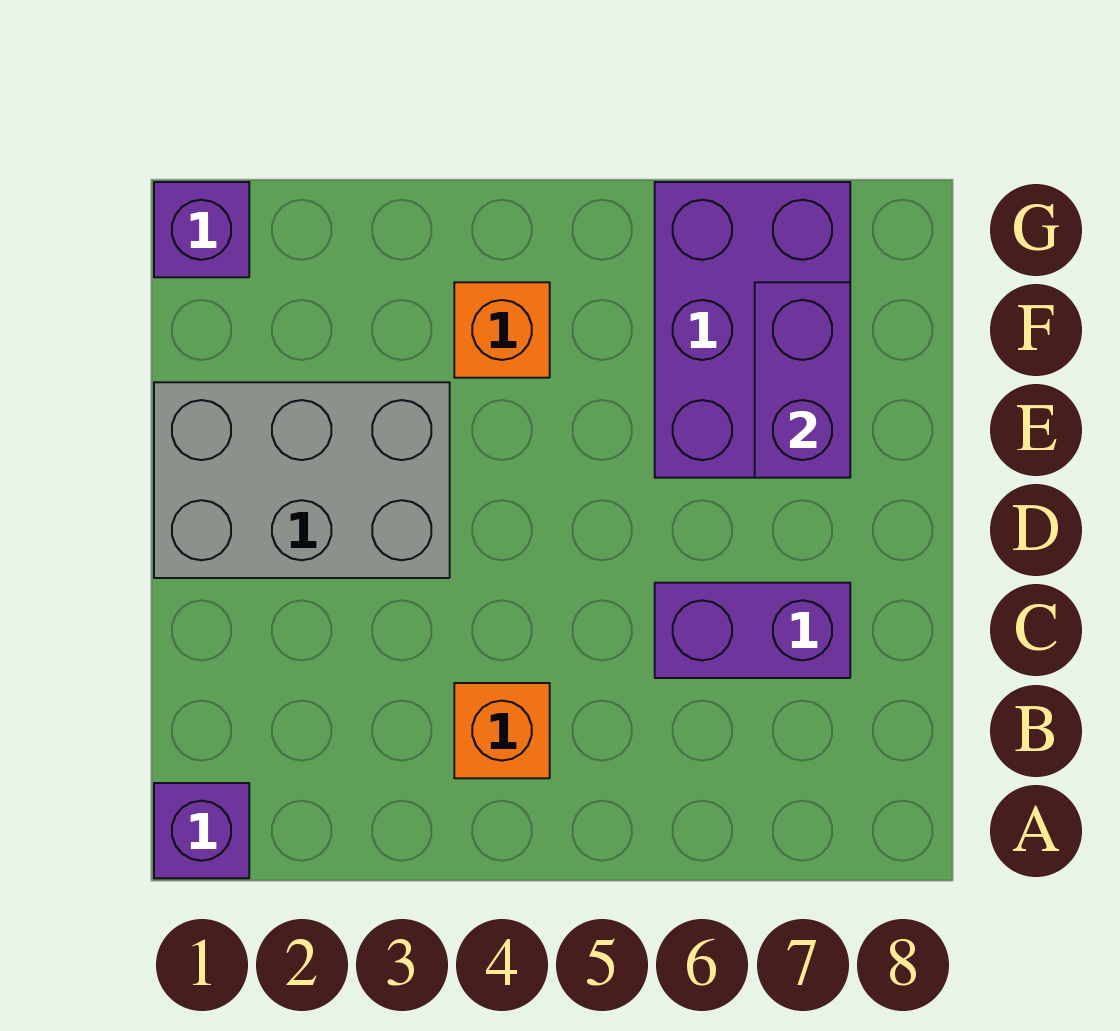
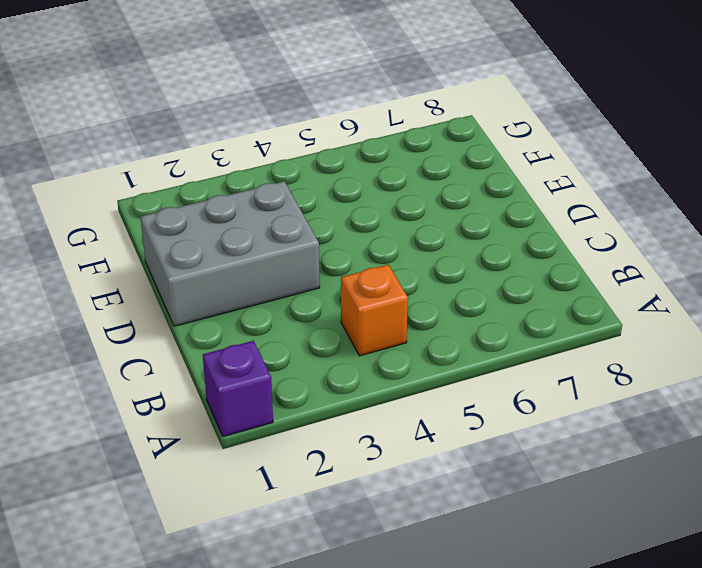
none -> purple brick C6:C7 level 1
none -> purple brick E6:G7 level 1

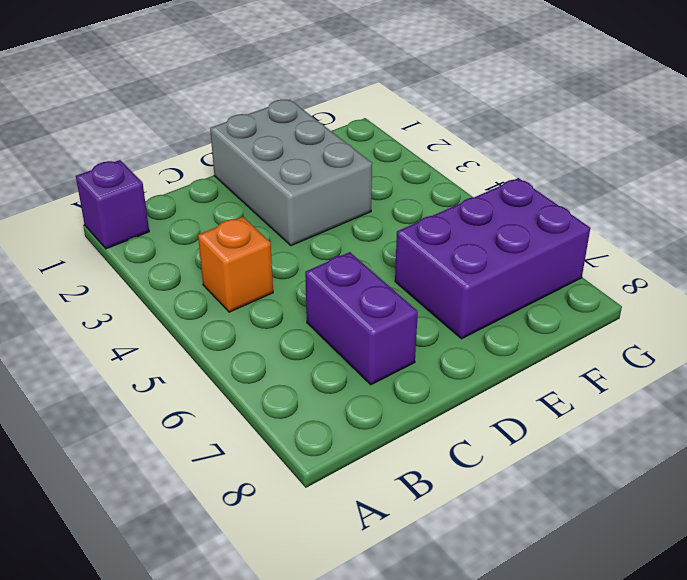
none -> orange brick F4 level 1
none -> purple brick G1 level 1

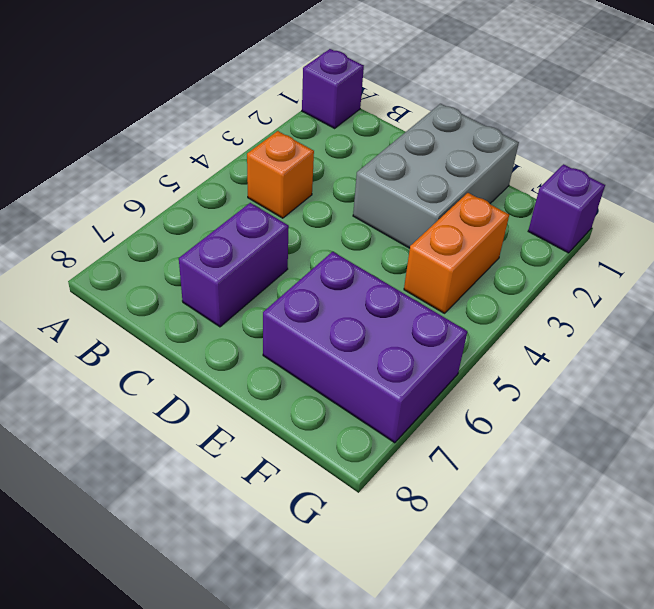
orange brick F3:F4 level 1 -> orange brick F4 level 1
none -> purple brick E7:F7 level 2

